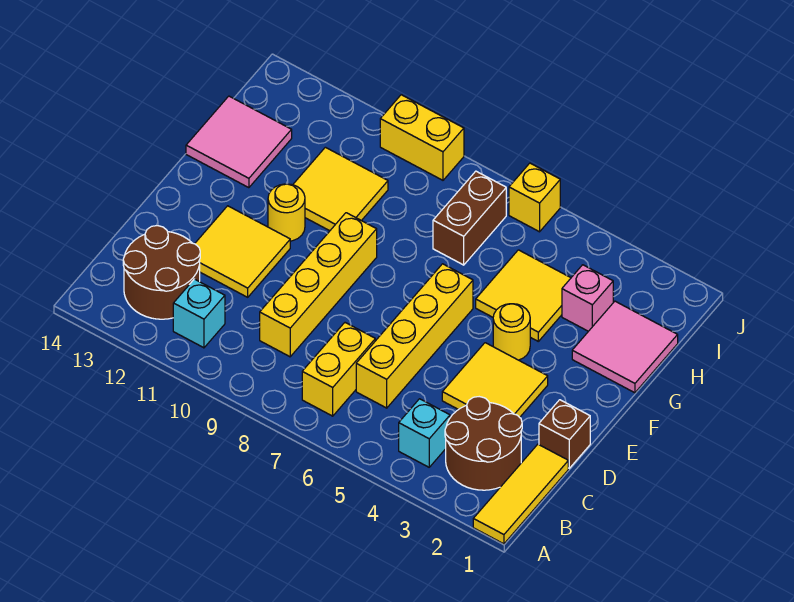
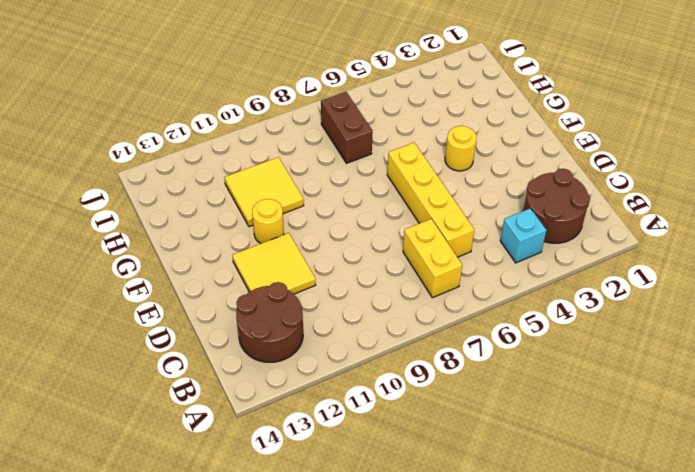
none -> yellow tile A1:C1 level 1
none -> cyan brick B11 level 1
none -> yellow brick C9:F9 level 1

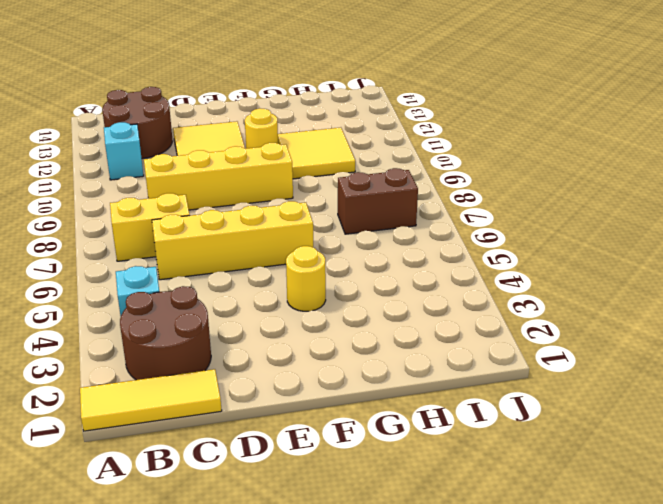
none -> brown brick D1 level 1
none -> yellow tile D3:E4 level 1
none -> pink tile G1:H2 level 1

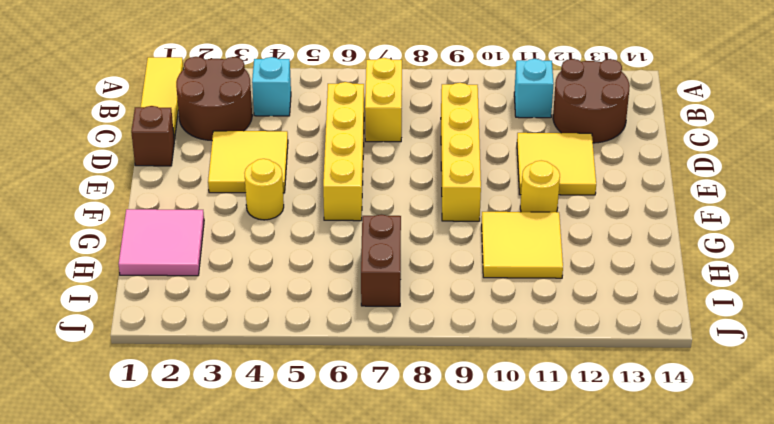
none -> yellow tile G4:H5 level 1
none -> pink tile G13:H14 level 1
none -> pink brick H3 level 1

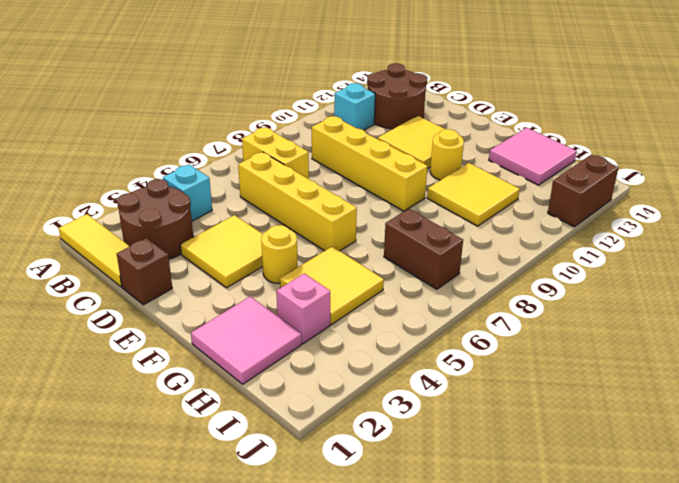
brown brick J12:J13 level 1 -> none
none -> yellow brick J6 level 1
none -> yellow brick J9:J10 level 1

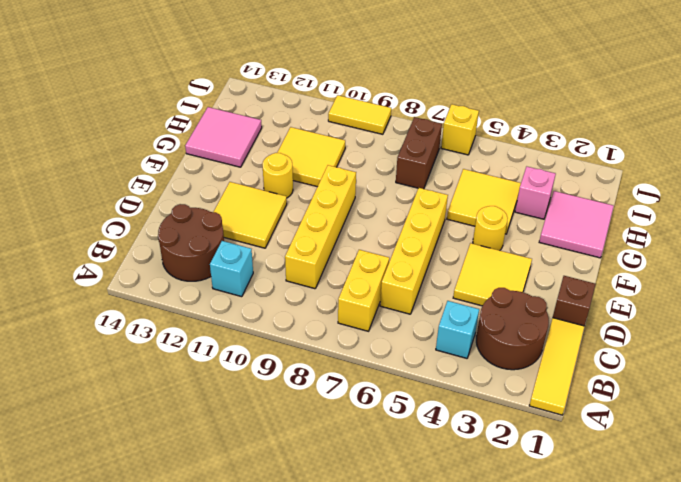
yellow tile J9:J10 level 1 -> yellow brick J9:J10 level 1

